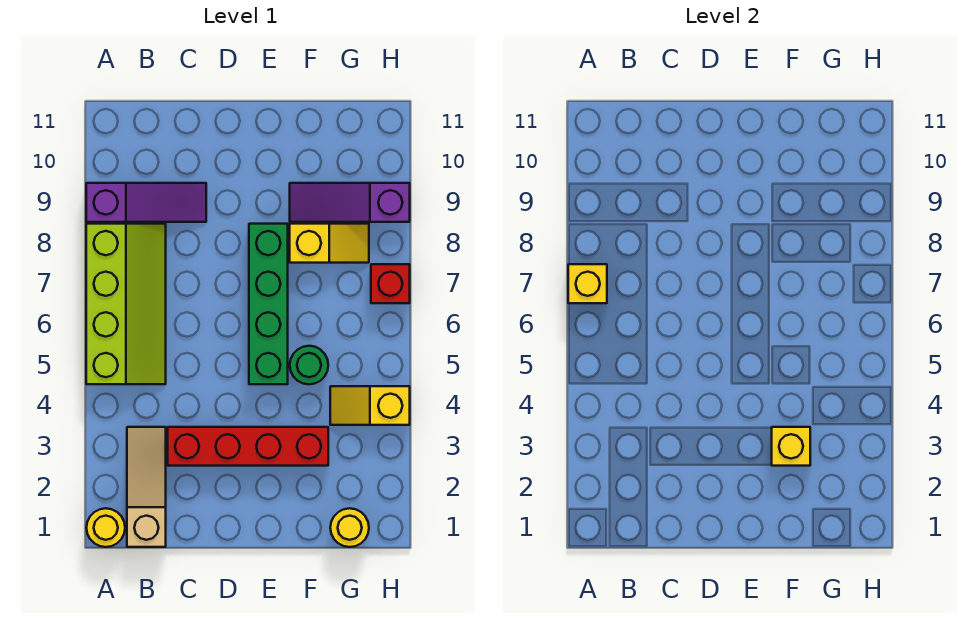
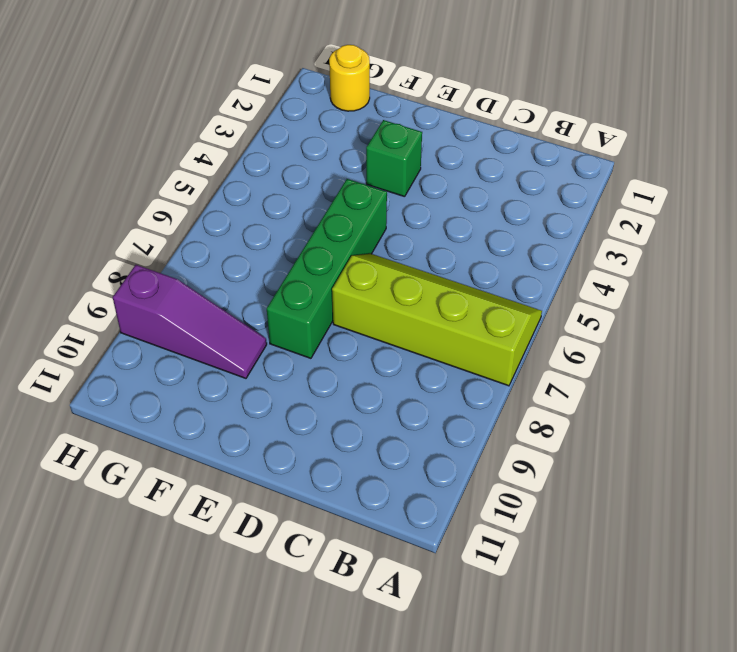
lime slope A6:D7 level 1 top 7 -> lime slope A5:B8 level 1 top A
green brick E3 level 1 -> red brick C3:F3 level 1
none -> yellow round brick A1 level 1
none -> purple slope A9:C9 level 1 top A
none -> tan slope B1:B3 level 1 top 1

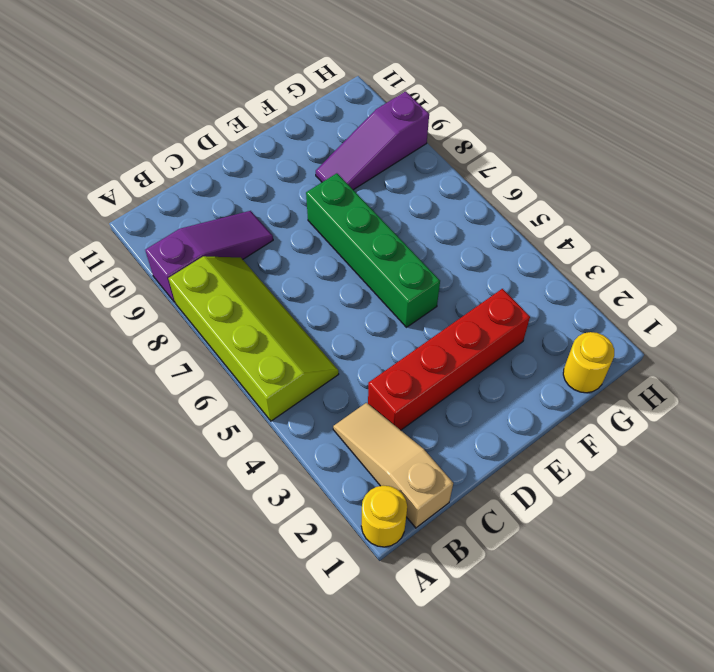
none -> green round brick F5 level 1
none -> yellow slope F8:G8 level 1 top F
none -> yellow slope G4:H4 level 1 top H

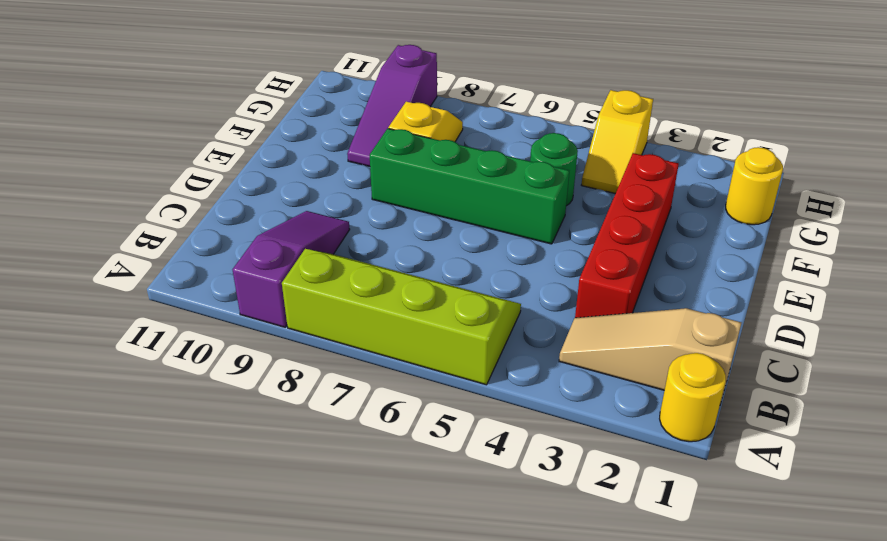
none -> red brick H7 level 1
none -> yellow brick A7 level 2
none -> yellow brick F3 level 2

